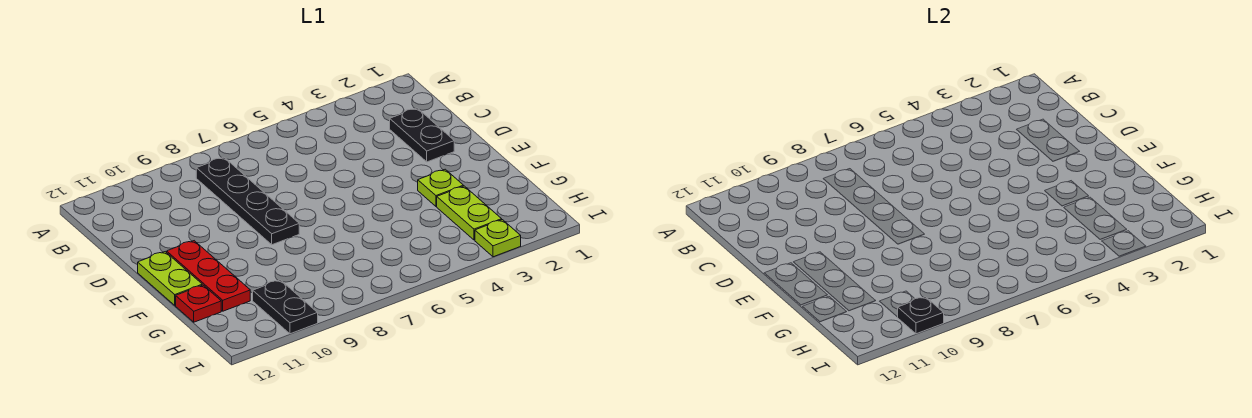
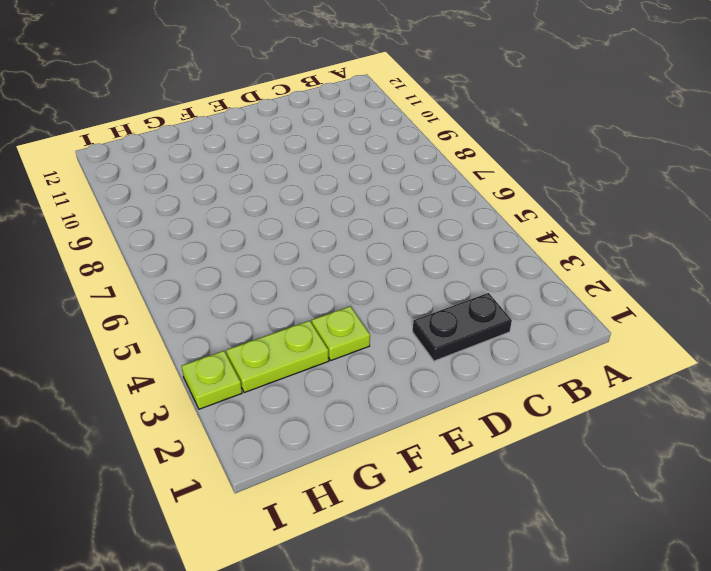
none -> black plate B8:E8 level 1
none -> red plate E11:G11 level 1

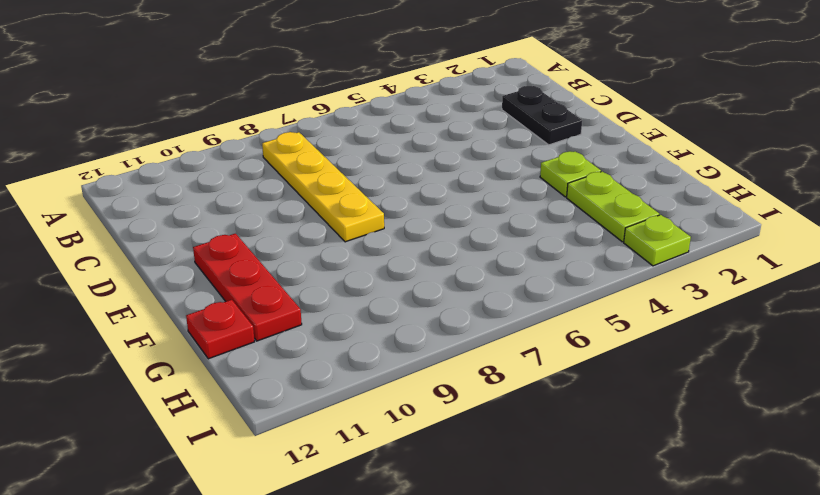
yellow plate B8:E8 level 1 -> black plate B8:E8 level 1
none -> lime plate E12:F12 level 1
none -> black plate H10:I10 level 1

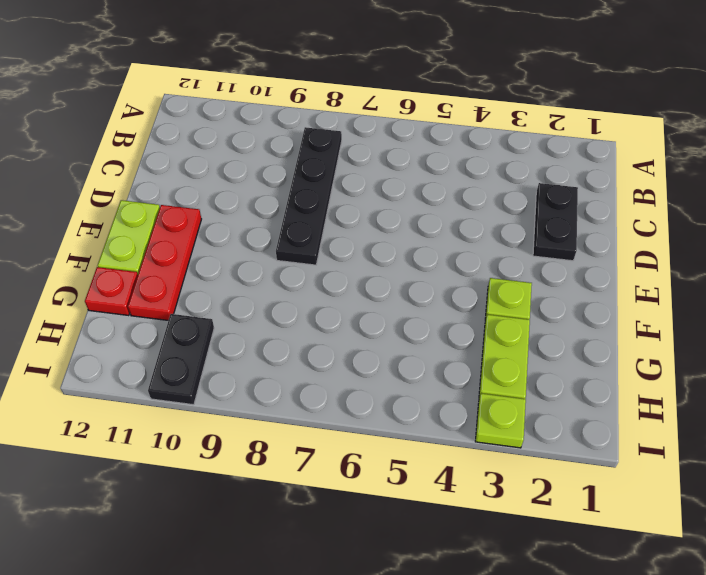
none -> black plate I10 level 2

